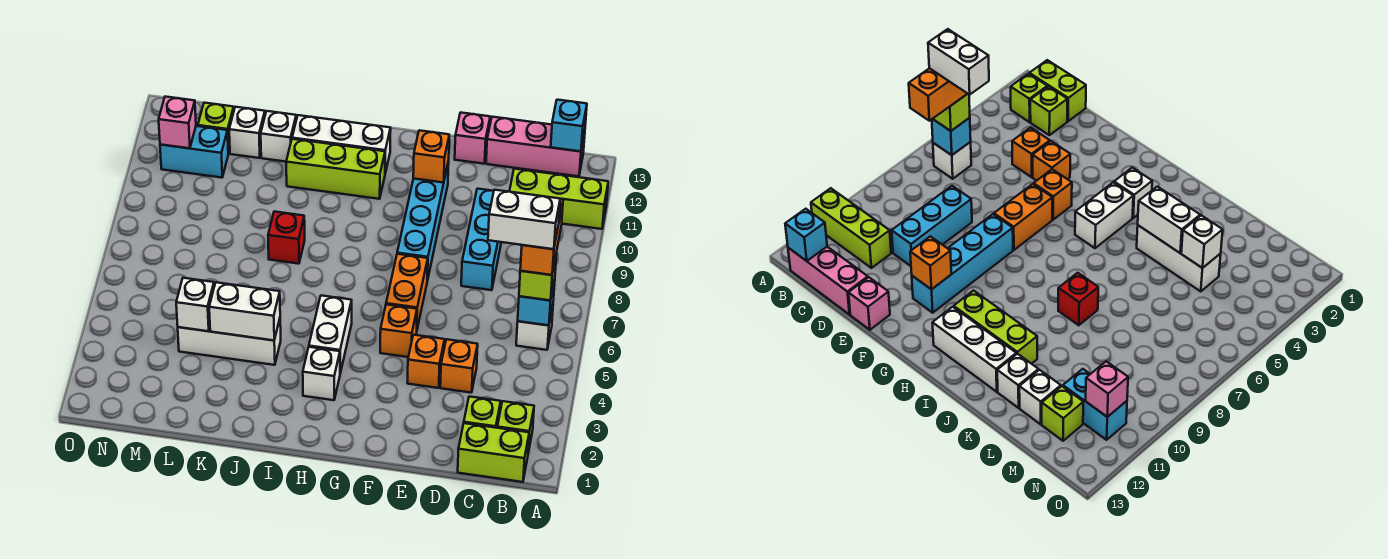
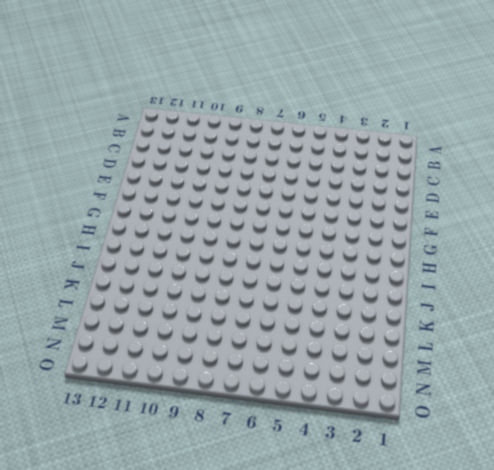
none -> lime brick A11:C11 level 1
none -> lime brick B1:C1 level 1
none -> lime brick B2 level 1
none -> white brick B6 level 1

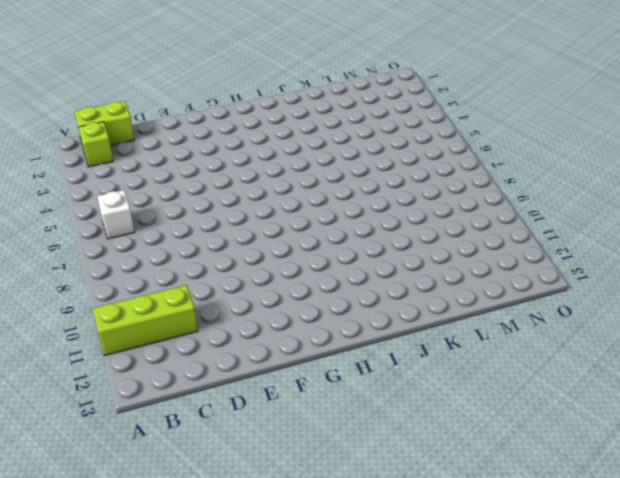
none -> pink brick B13:D13 level 1
none -> lime brick C2 level 1
none -> orange brick D4 level 1
none -> cyan brick D8:D10 level 1

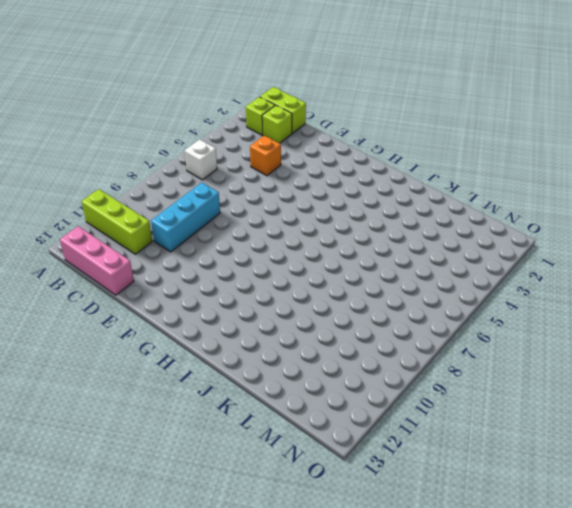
none -> orange brick E4 level 1
none -> pink brick E13 level 1
none -> orange brick F5 level 1
none -> orange brick F6:F7 level 1

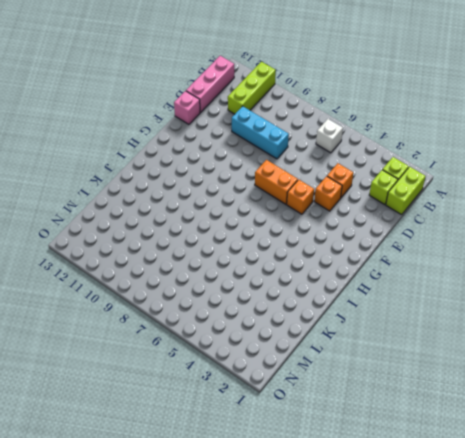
none -> cyan brick F8:F11 level 1
none -> white brick H3 level 1
none -> white brick H4:H5 level 1
none -> lime brick H11:J11 level 1

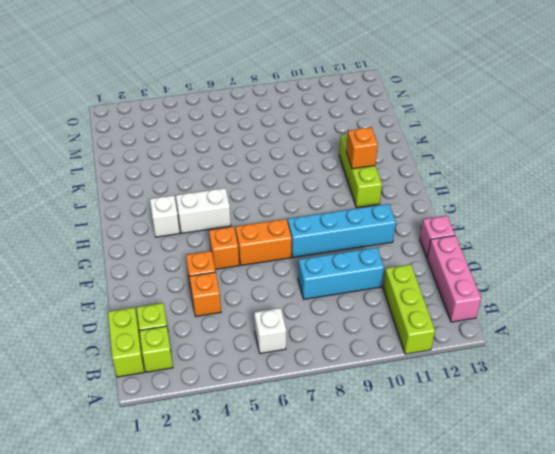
orange brick I11 level 2 -> orange brick F11 level 2
none -> white brick H12:J12 level 1
none -> white brick J4:L4 level 1
none -> red brick J8 level 1
none -> white brick K12 level 1

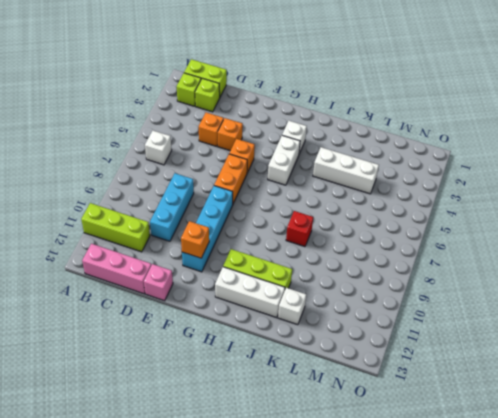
none -> white brick L12 level 1
none -> cyan brick M11:N11 level 1
none -> lime brick M12 level 1
none -> cyan brick B6 level 2

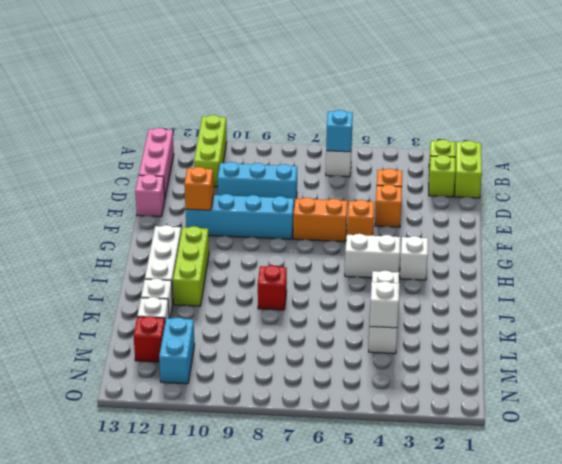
red brick M12 level 1 -> lime brick M12 level 1
none -> cyan brick B13 level 2
none -> white brick J4:K4 level 2
none -> pink brick N11 level 2
none -> lime brick B6 level 3

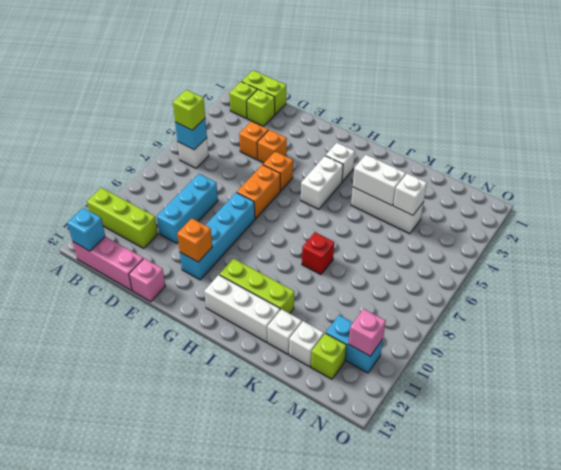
none -> orange brick B6:B7 level 4
none -> white brick B6:C6 level 5

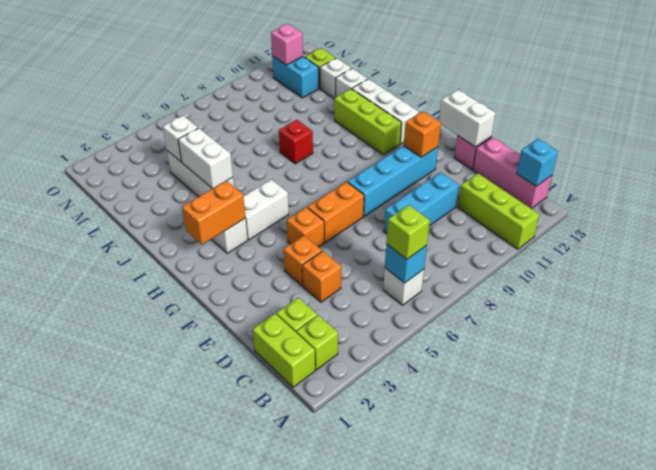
white brick E13:F13 level 2 -> white brick B6:C6 level 5
orange brick H2:H3 level 2 -> orange brick B6:B7 level 4

